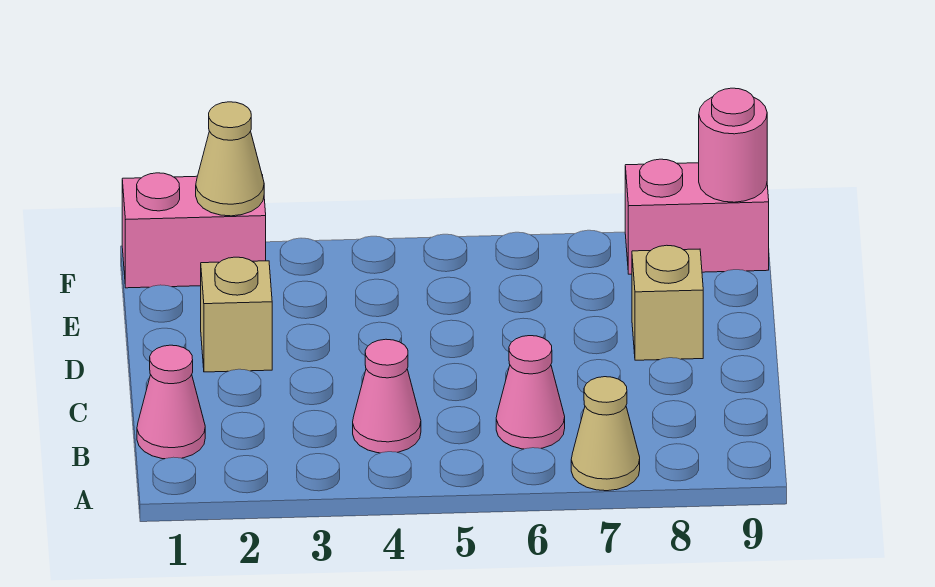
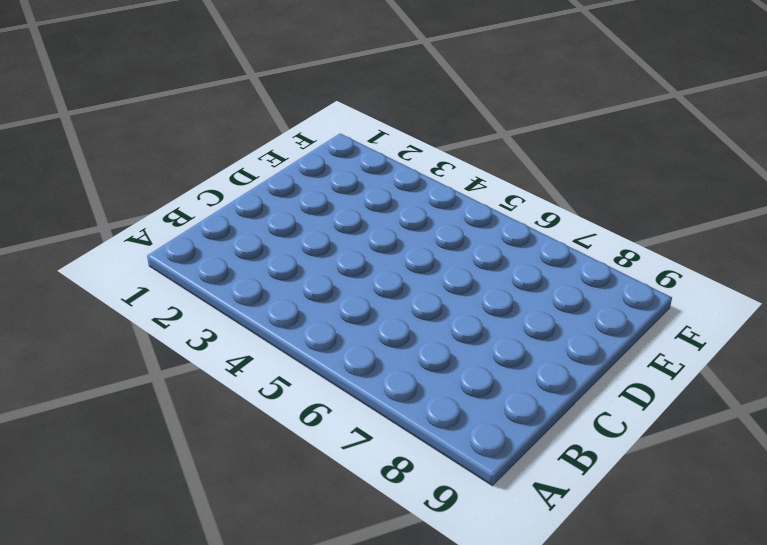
none -> tan cone A7 level 1
none -> pink cone B1 level 1

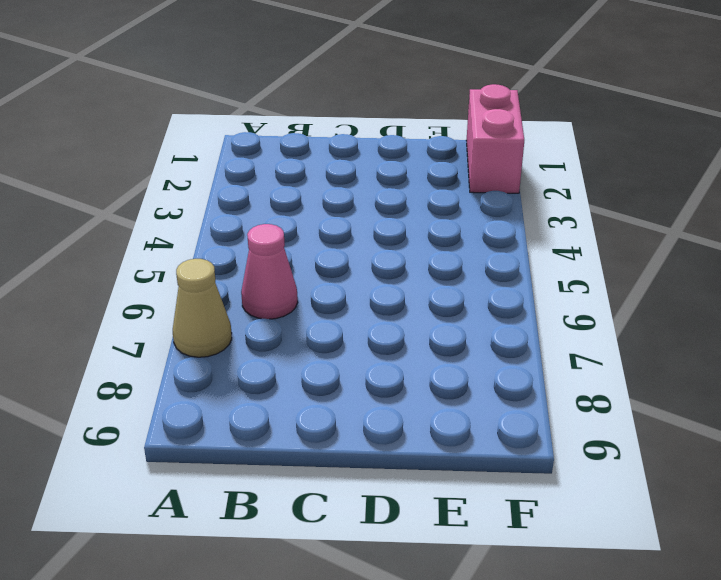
none -> pink cone B1 level 1
none -> pink cone B4 level 1

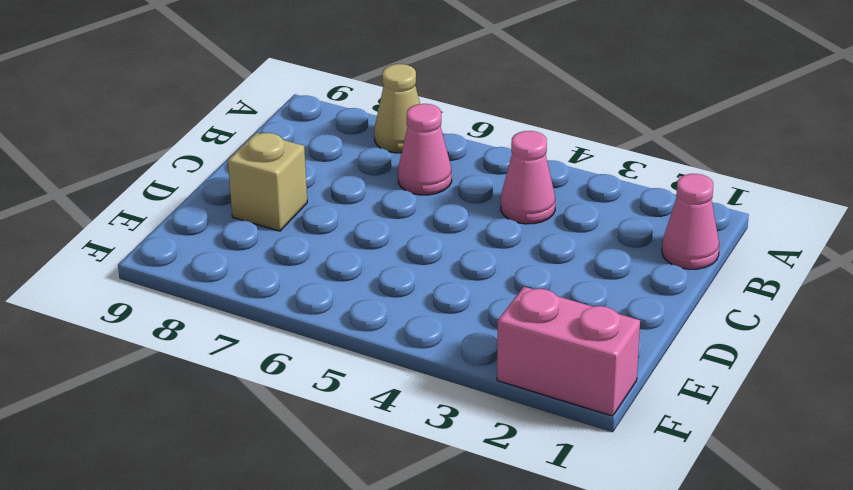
none -> tan brick D2 level 1
none -> pink brick F8:F9 level 1

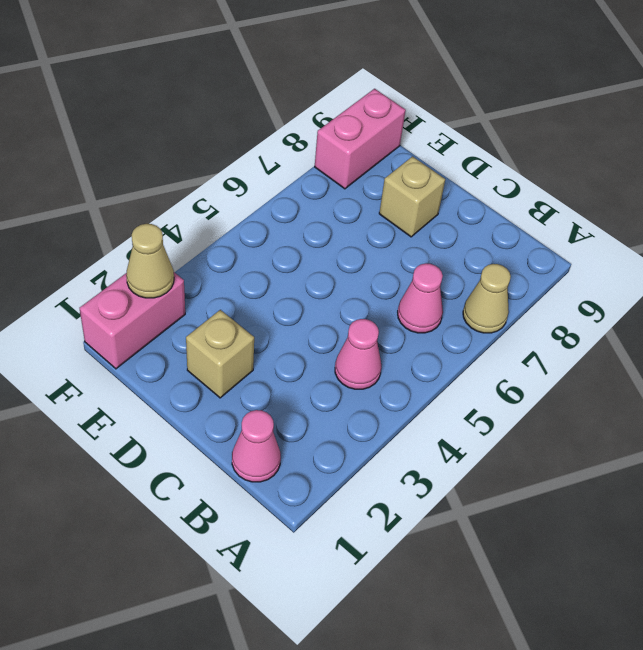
none -> pink round brick F9 level 2

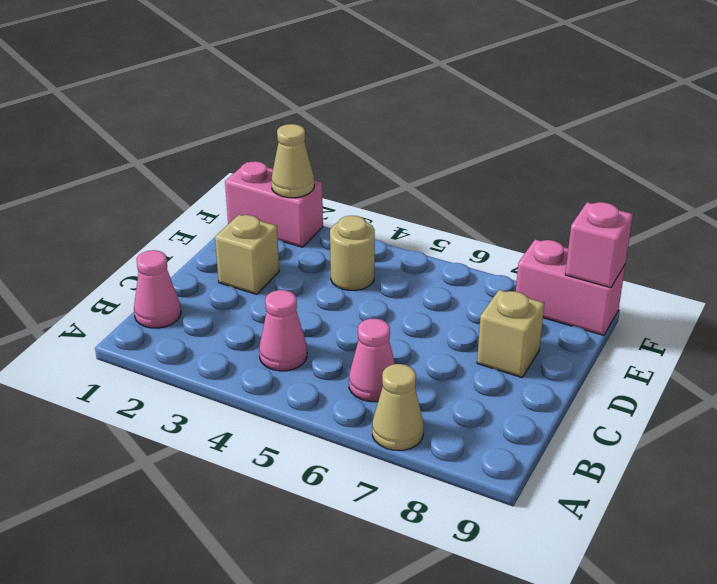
tan round brick E4 level 1 -> none
pink brick F9 level 2 -> pink round brick F9 level 2

